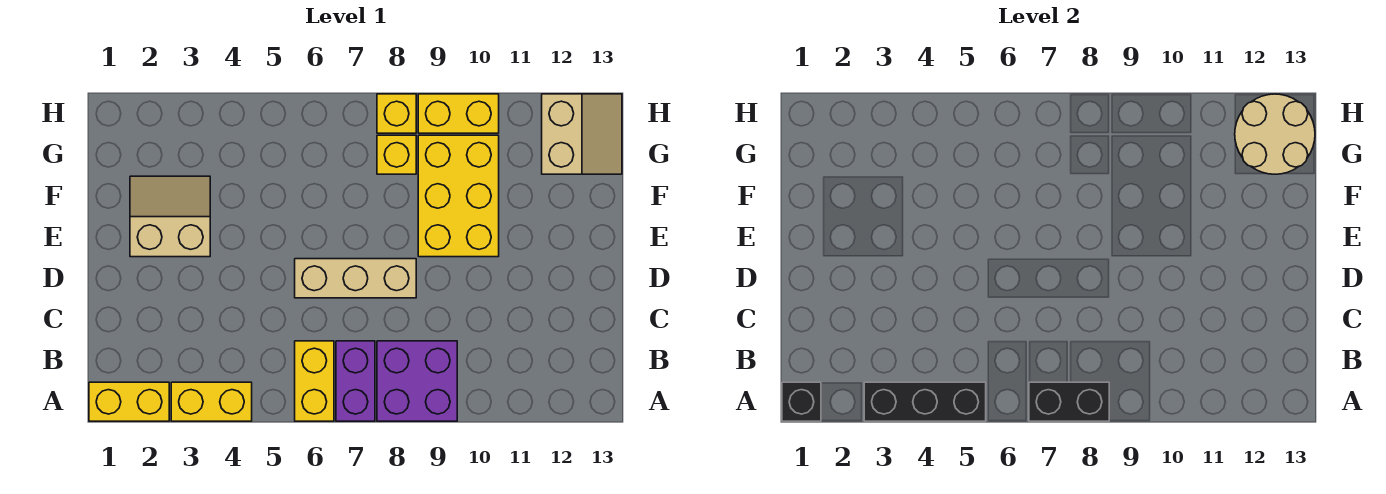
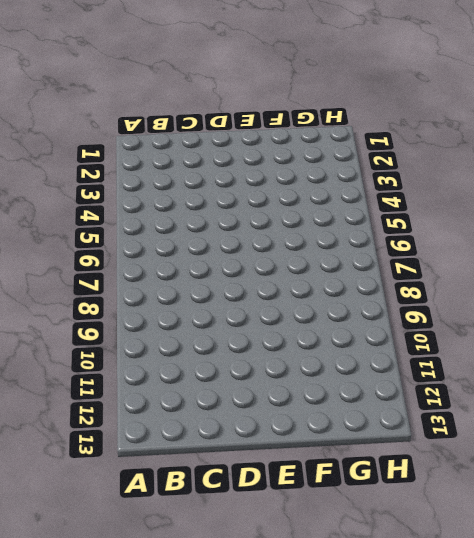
none -> yellow brick A1:A2 level 1
none -> yellow brick A3:A4 level 1
none -> yellow brick A6:B6 level 1

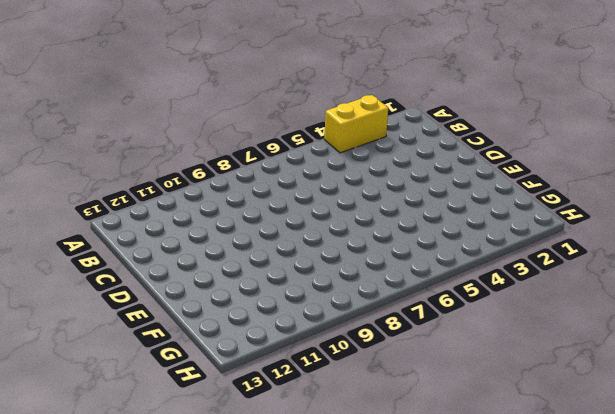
none -> yellow brick A1:A2 level 1
none -> yellow brick A6:B6 level 1
none -> purple brick A7:B7 level 1

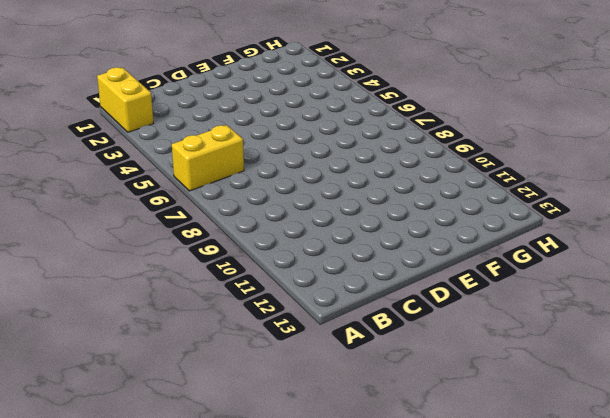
none -> yellow brick A3:A4 level 1
none -> purple brick A7:B7 level 1
none -> purple brick A8:B9 level 1

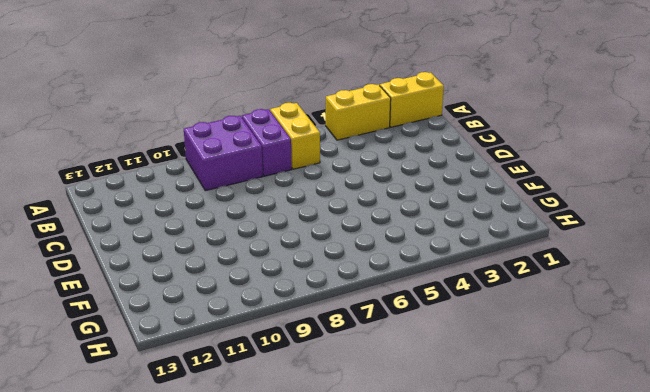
none -> tan brick D6:D8 level 1
none -> tan slope E2:F3 level 1 top E
none -> yellow brick E9:G10 level 1

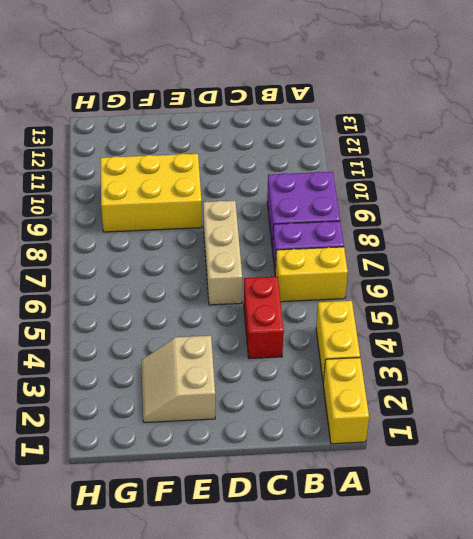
red brick C4:C5 level 1 -> none
none -> yellow brick G8 level 1
none -> tan slope G12:H13 level 1 top 12
none -> yellow brick H8 level 1

